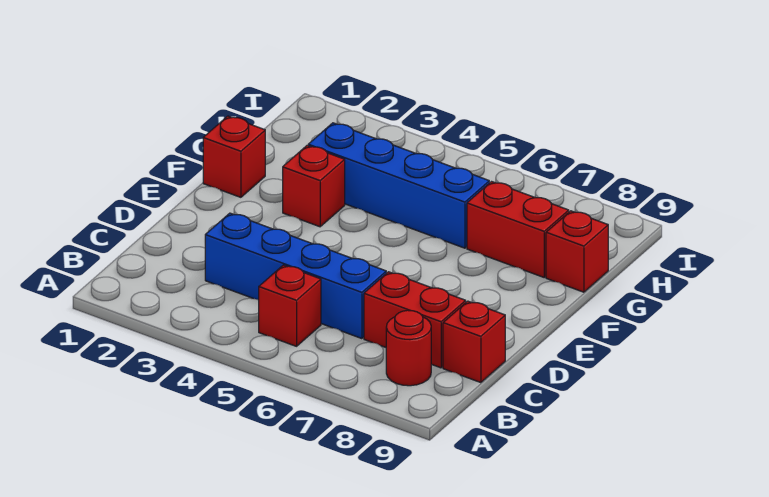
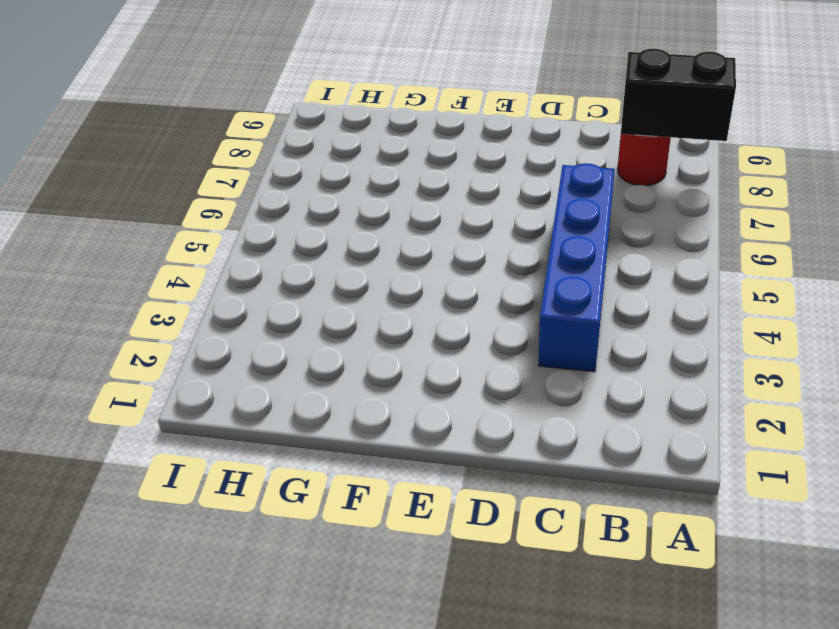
black brick A8:B8 level 2 -> none
none -> red brick B5 level 1
none -> red brick C7:C8 level 1

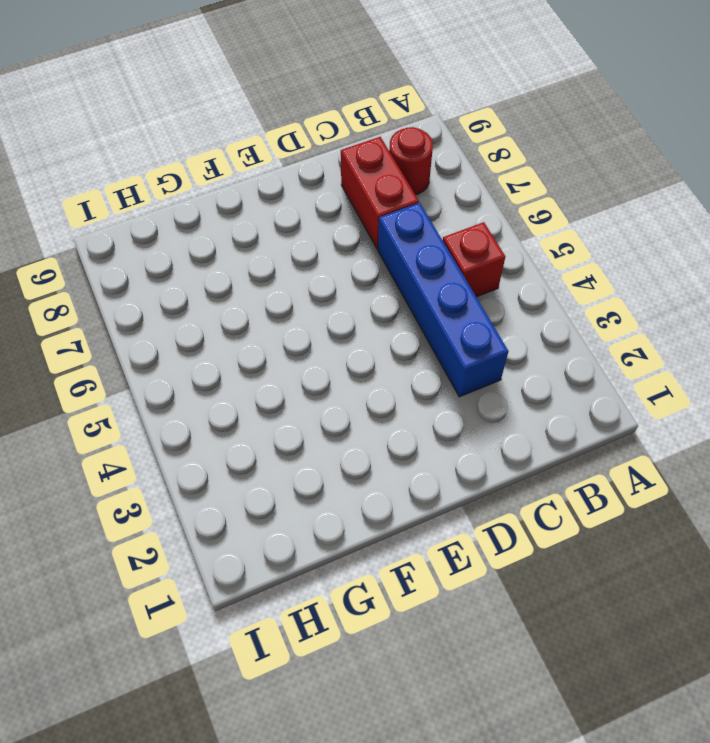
none -> red brick C9 level 1
none -> red brick F1 level 1

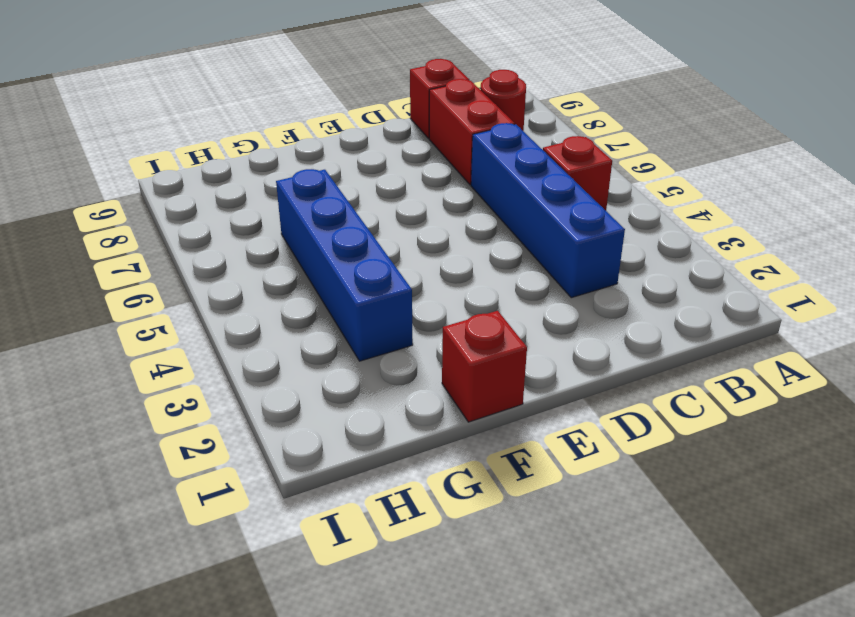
none -> red brick F3 level 1
none -> red brick G7:G8 level 1

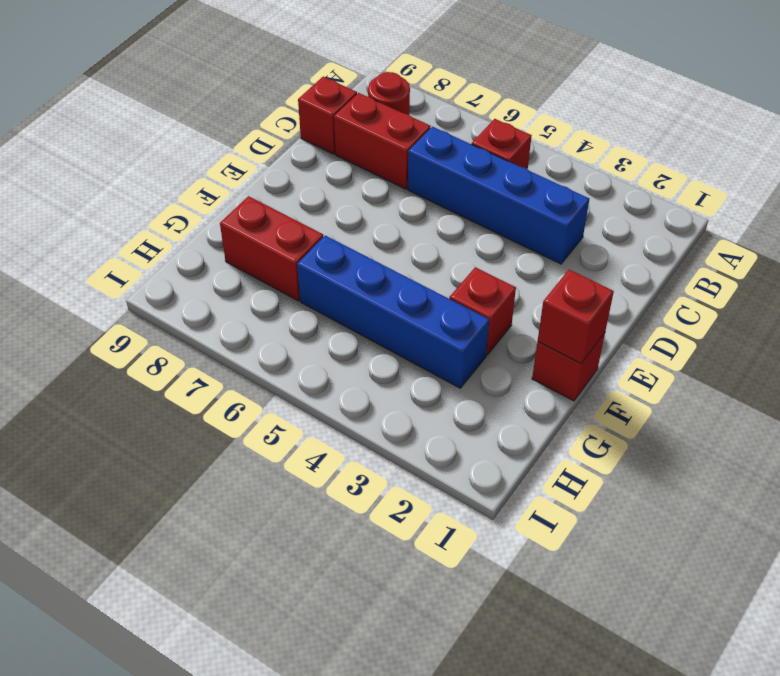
red brick F1 level 2 -> red brick G9 level 1

